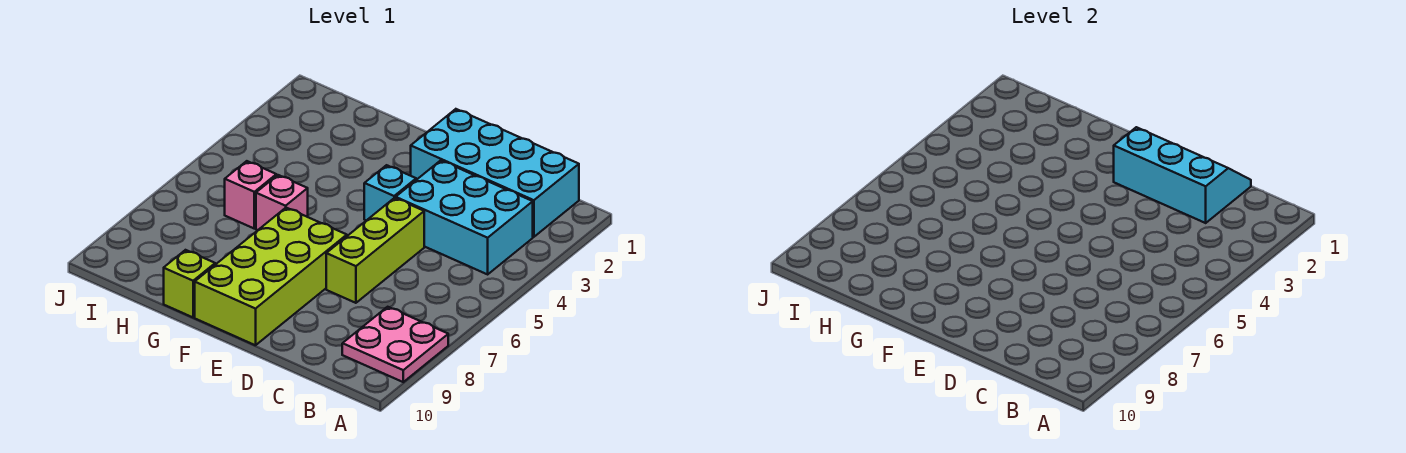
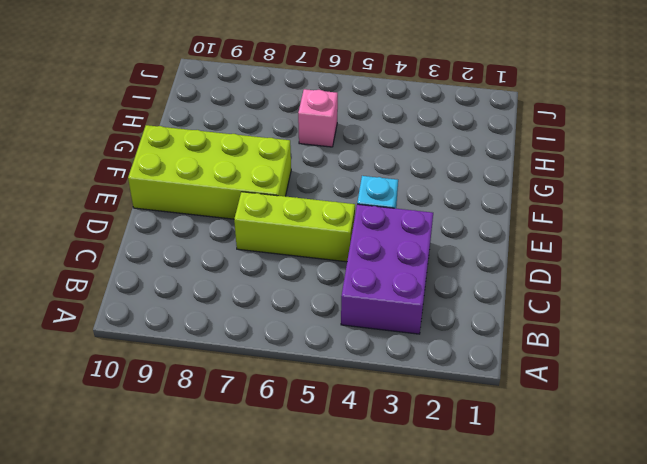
purple brick B3:D4 level 1 -> cyan brick B3:D4 level 1
none -> pink plate A8:B9 level 1
none -> cyan brick B1:E2 level 1

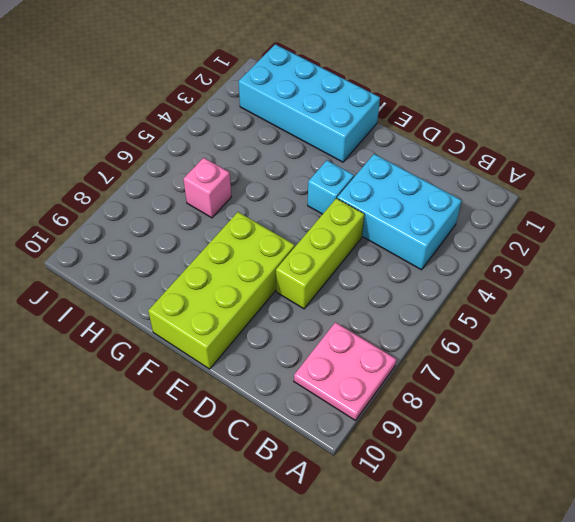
cyan brick F1:I2 level 1 -> cyan brick B1:E2 level 1
none -> pink brick G6 level 1
none -> lime brick G10 level 1

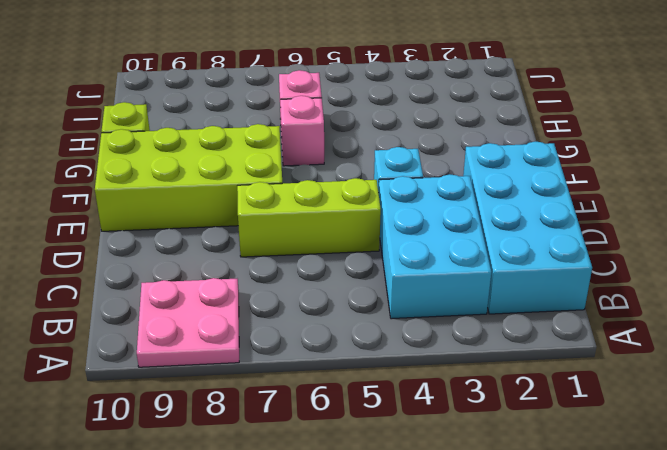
none -> cyan slope C1:E2 level 2 top 2

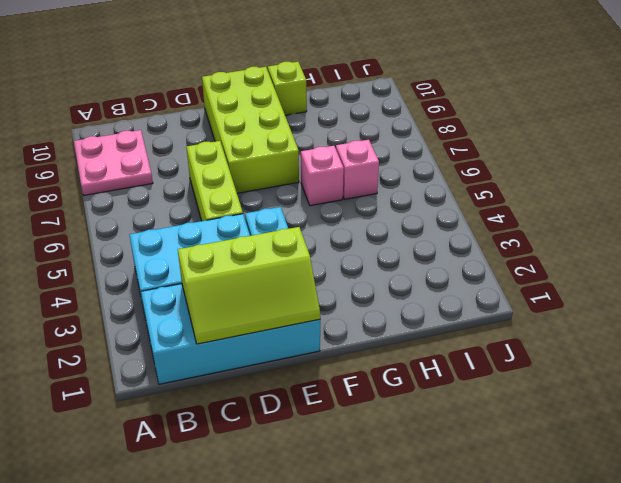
lime slope C1:E2 level 2 top 2 -> cyan slope C1:E2 level 2 top 2

